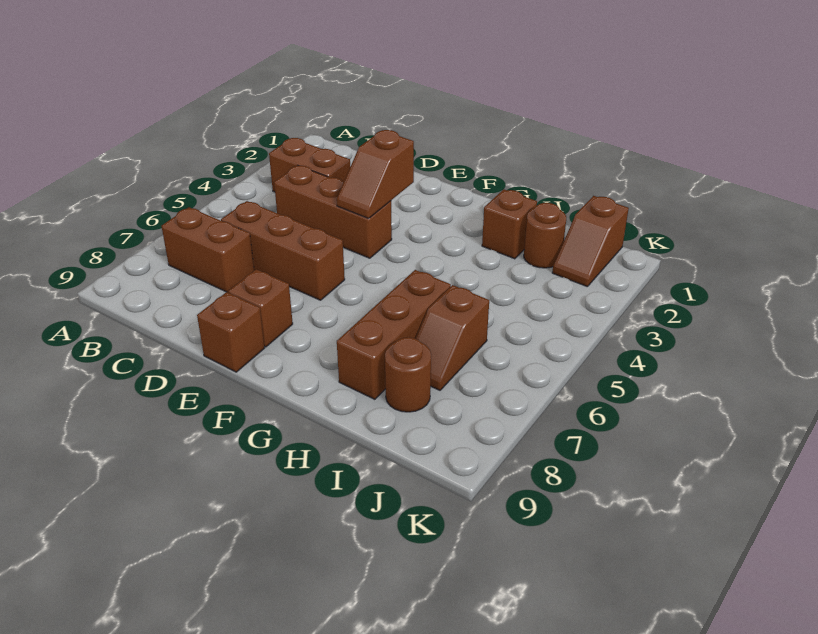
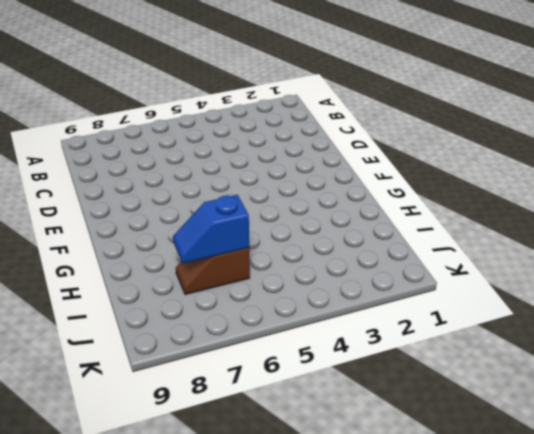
blue slope I6:I7 level 2 top 6 -> none
none -> brown brick B3:C3 level 1
none -> brown brick B7:C7 level 1
none -> brown brick C4:E4 level 1

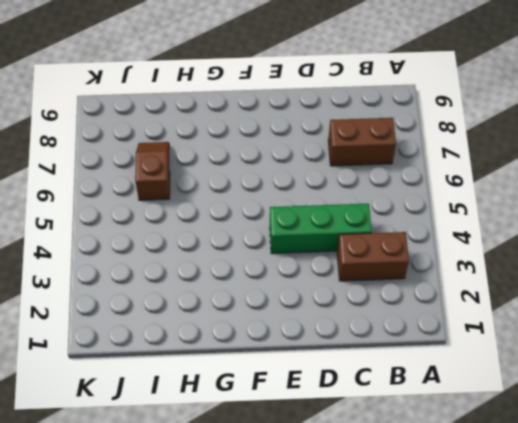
green brick C4:E4 level 1 -> brown brick C4:E4 level 1
none -> brown brick C6:E6 level 1
none -> brown brick E8 level 1
none -> brown brick E9 level 1

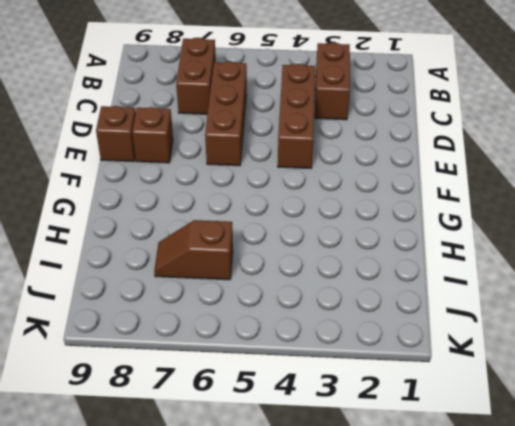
none -> brown brick H2 level 1
none -> brown brick H6:H8 level 1
none -> brown round brick I2 level 1

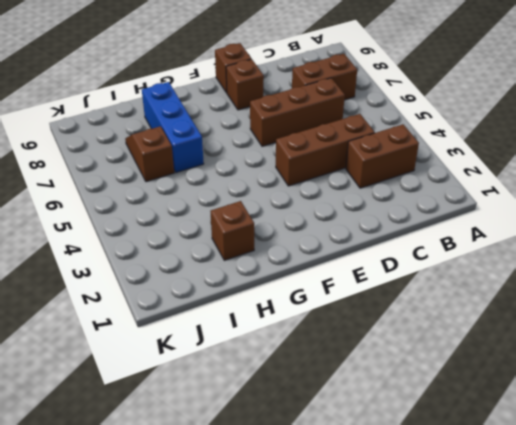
blue brick H6:H8 level 1 -> brown brick H6:H8 level 1
none -> brown round brick I2 level 1
none -> brown round brick I8 level 1
none -> brown slope J1:J2 level 1 top 1

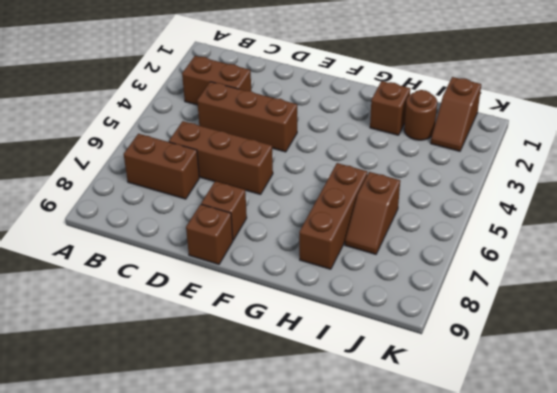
none -> brown round brick I8 level 1
none -> brown slope E3:E4 level 2 top 3

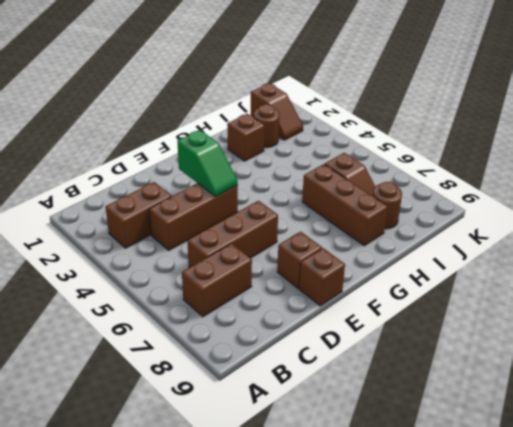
green slope E3:E4 level 2 top 3 -> brown slope E3:E4 level 2 top 3

